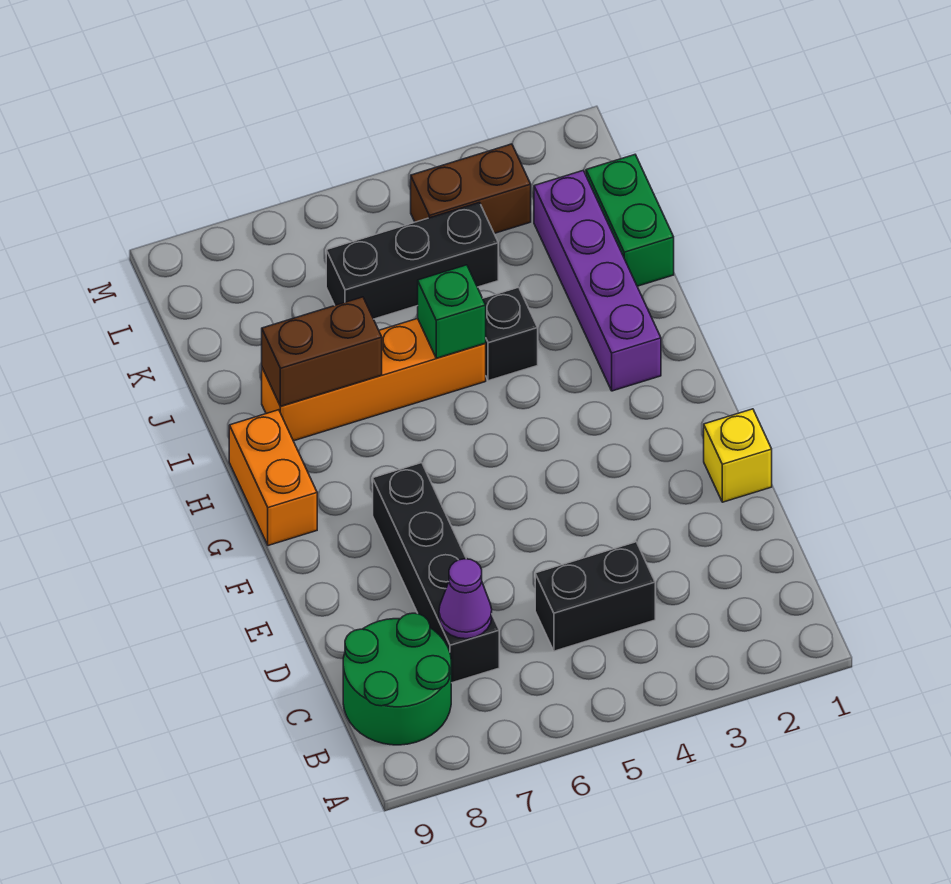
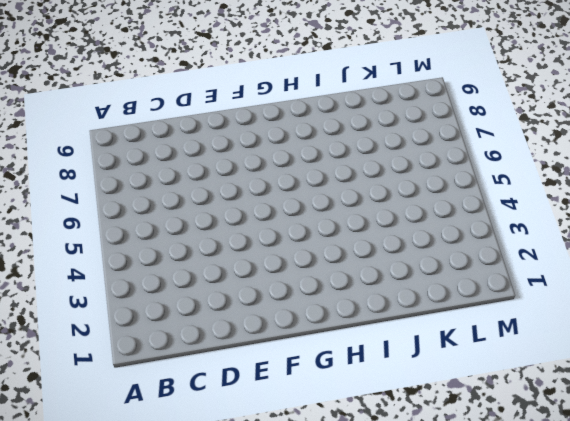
none -> green round brick B8:C9 level 1
none -> black brick C4:C5 level 1
none -> black brick C7:F7 level 1

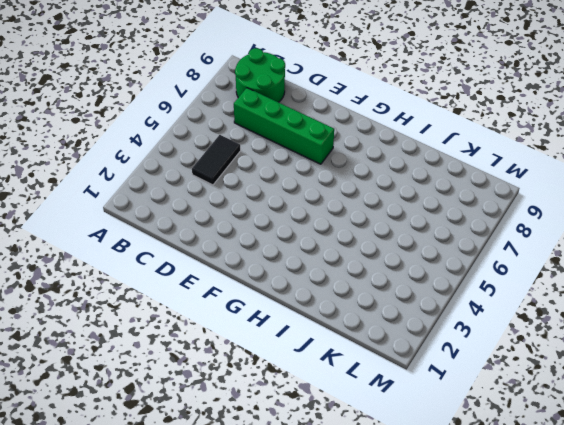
black tile C4:C5 level 1 -> black brick C4:C5 level 1
green brick C7:F7 level 1 -> black brick C7:F7 level 1
none -> yellow brick E1 level 1
none -> orange brick G9:H9 level 1
none -> purple brick H2:K2 level 1

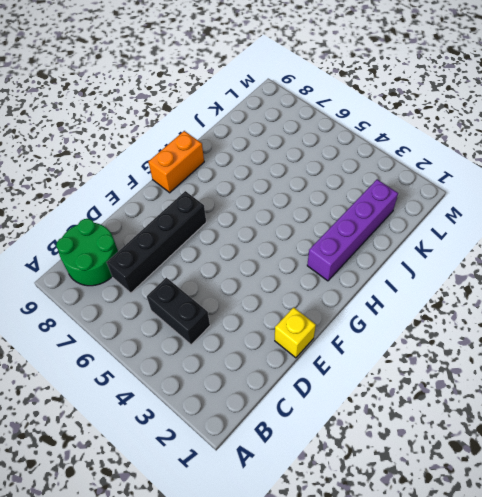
none -> black brick I4 level 1
none -> orange brick I5:I8 level 1
none -> green brick J1:K1 level 1

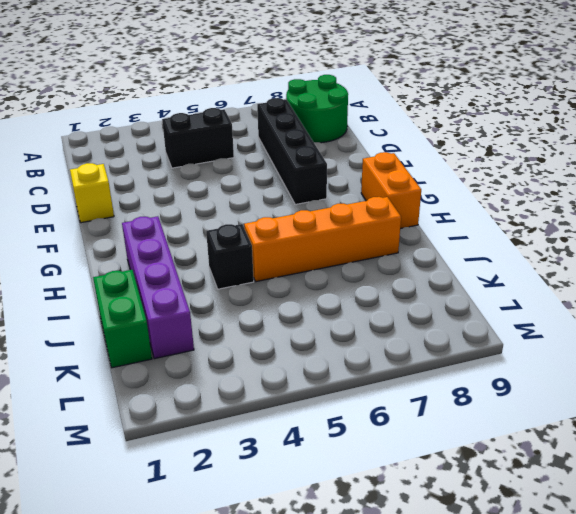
none -> black brick K4:K6 level 1
none -> brown brick L3:L4 level 1
none -> purple cone C7 level 2

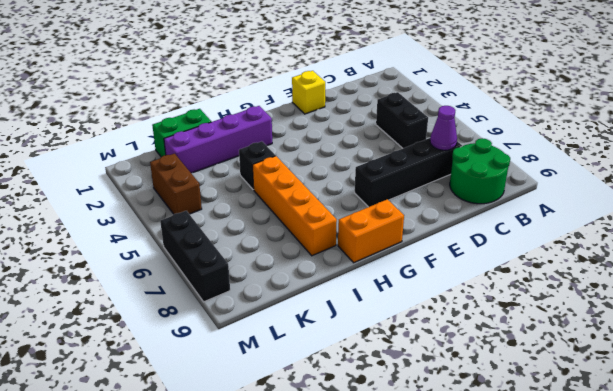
black brick M6:M8 level 1 -> black brick K4:K6 level 1
none -> green brick I5 level 2
none -> brown brick I7:I8 level 2

